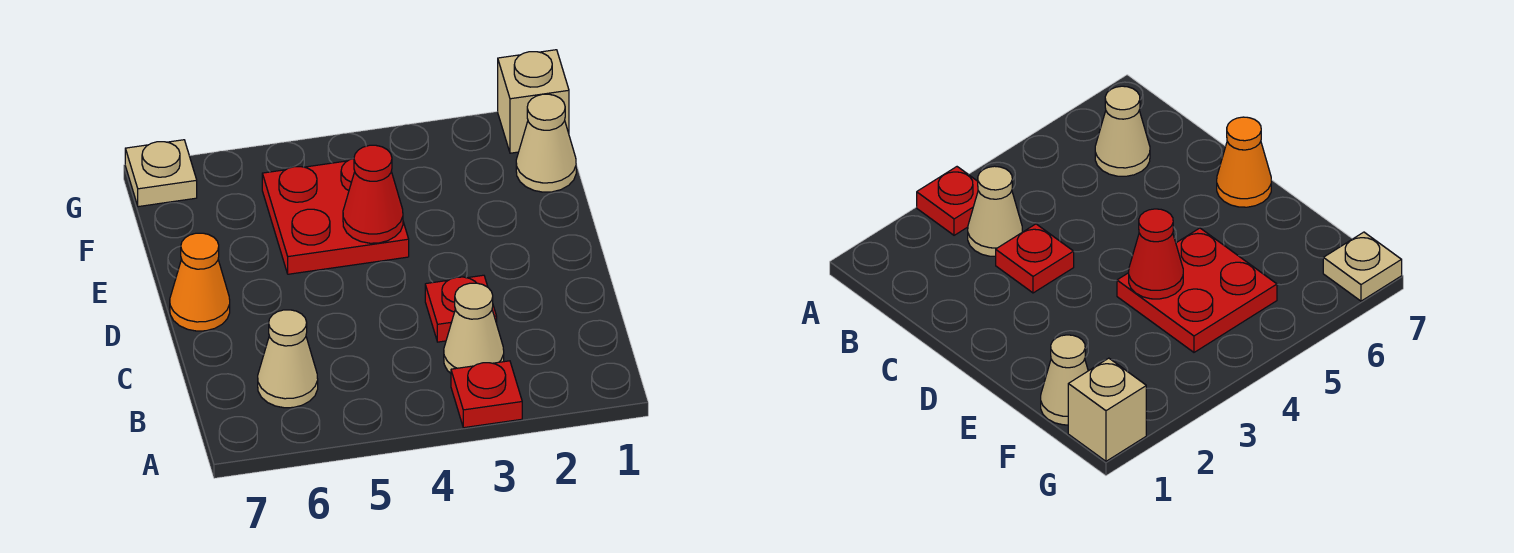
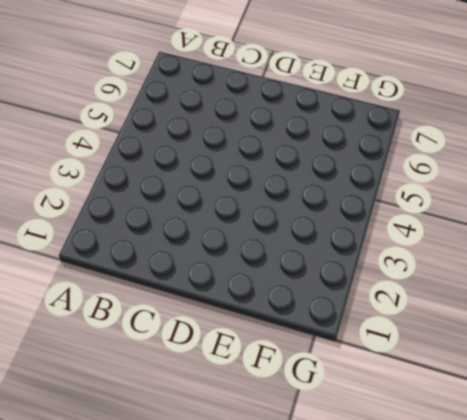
none -> red plate A3 level 1
none -> tan cone B3 level 1

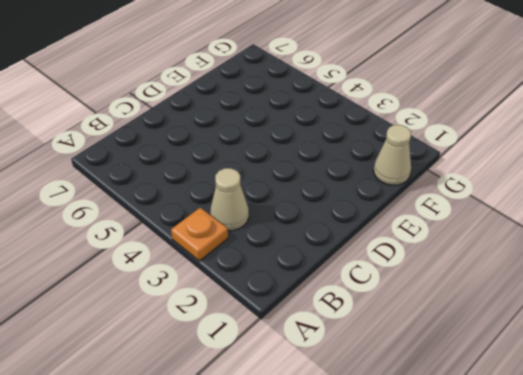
orange plate A3 level 1 -> red plate A3 level 1
none -> tan cone B6 level 1
none -> red plate C3 level 1

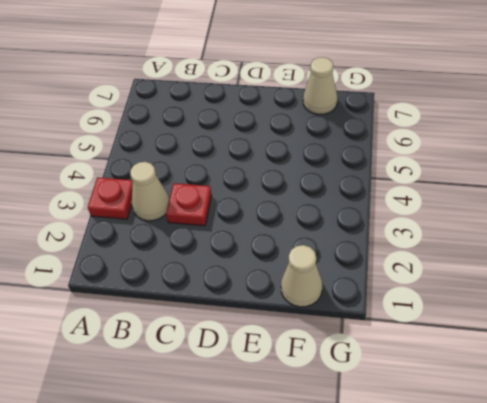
tan cone F7 level 1 -> tan cone B6 level 1
none -> orange cone D7 level 1
none -> red plate E4:F5 level 1

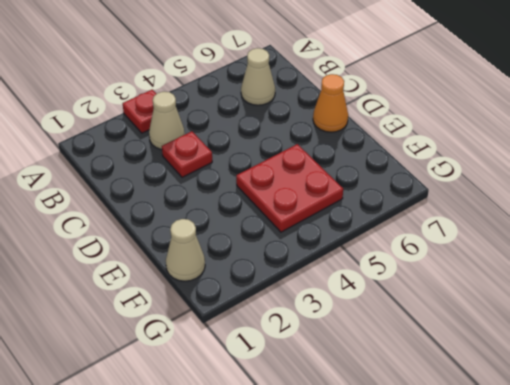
none -> tan brick G1 level 1
none -> tan plate G7 level 1

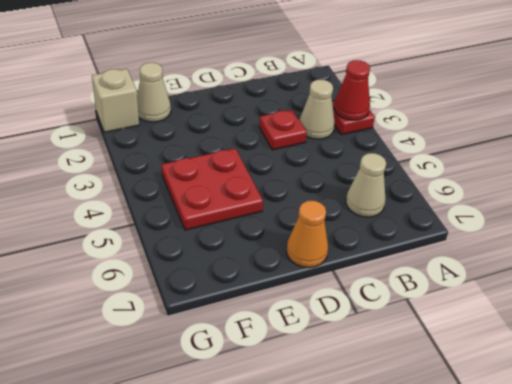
red cone A3 level 2 -> red cone E4 level 2
none -> tan plate G7 level 1

